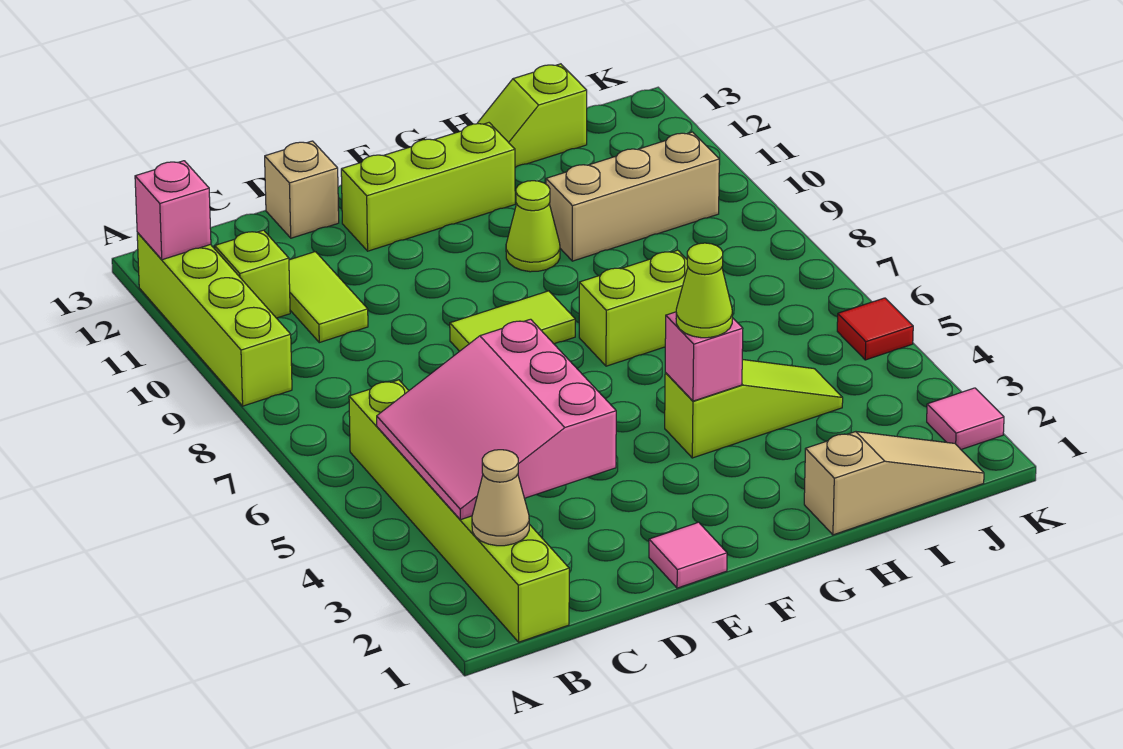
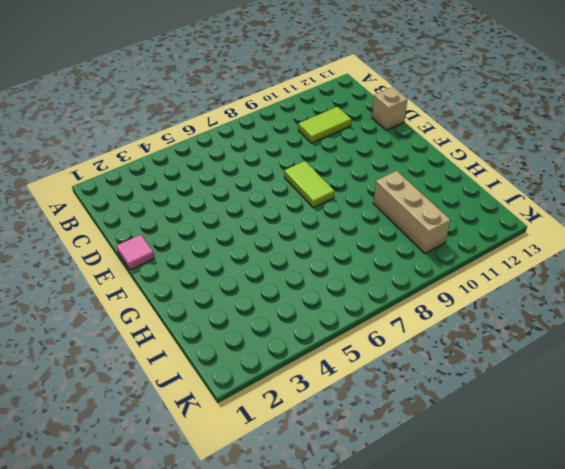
none -> lime brick A9:A12 level 1
none -> lime brick B1:B6 level 1
none -> lime brick B11 level 1

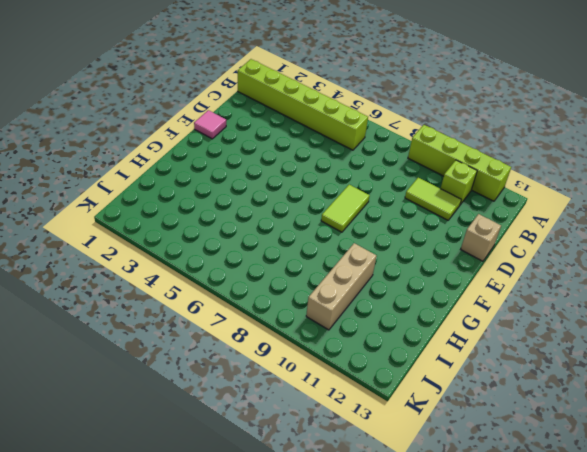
none -> lime brick E12:G12 level 1
none -> lime slope G4:I4 level 1 top G
none -> lime brick G7:H7 level 1

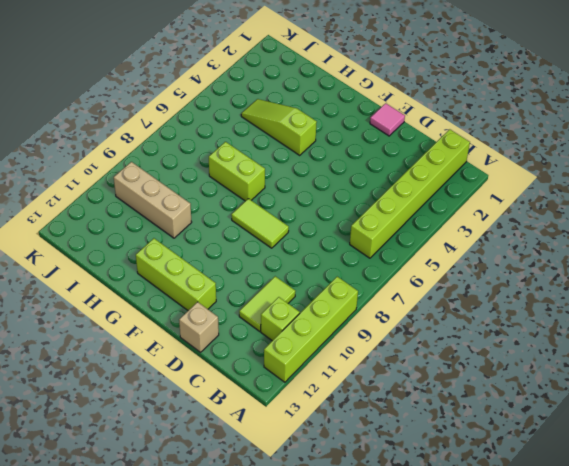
none -> lime cone G10 level 1
none -> tan slope H1:J1 level 1 top H
none -> lime slope H13:I13 level 1 top I

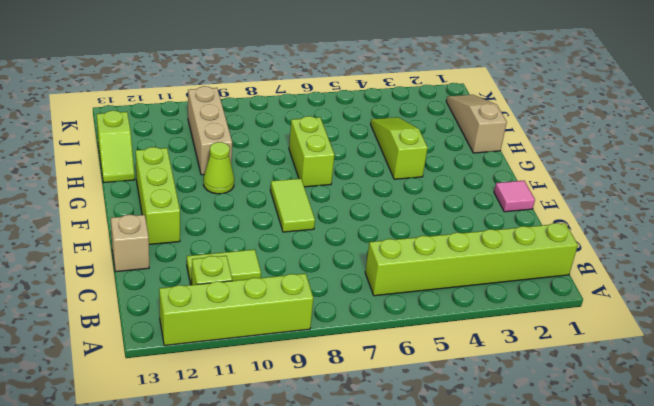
none -> pink tile K2 level 1
none -> red tile K5 level 1
none -> pink brick A12 level 2

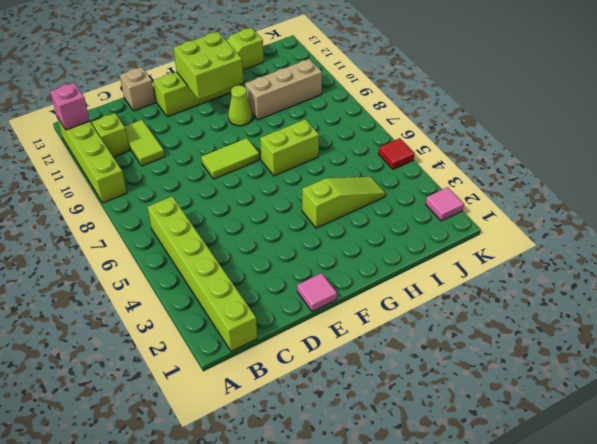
lime brick F11:G12 level 2 -> none
none -> tan slope H1:J1 level 1 top H
none -> tan cone B2 level 2
none -> pink slope B3:D5 level 2 top D

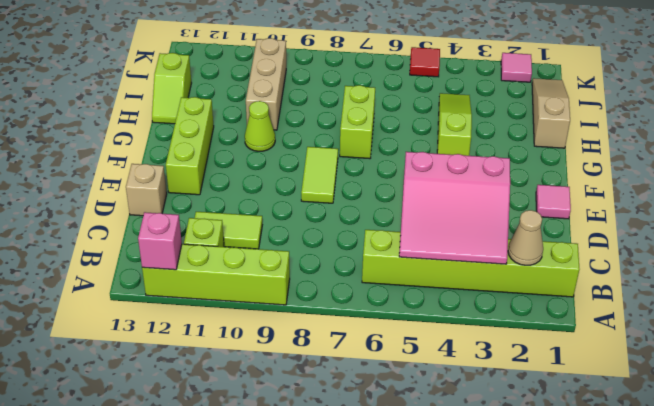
none -> pink brick G4 level 2
none -> lime cone G4 level 3

